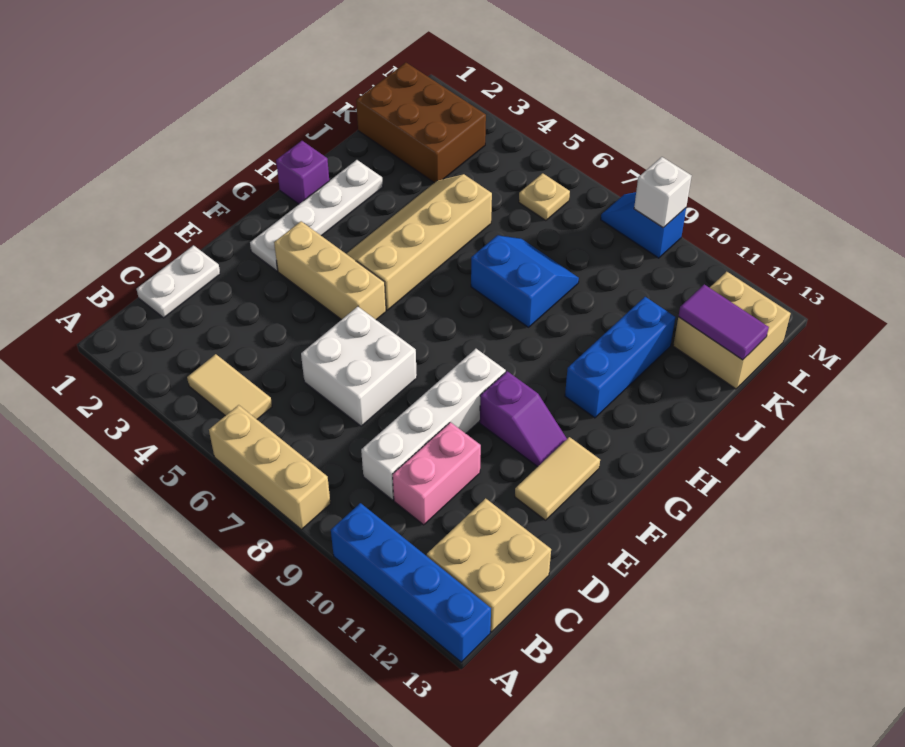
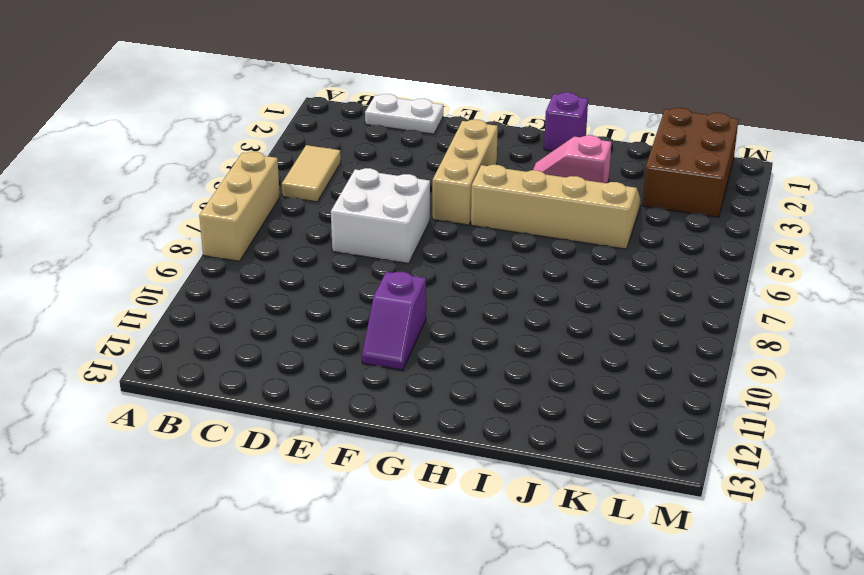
pink slope H3:I3 level 1 top I -> none
none -> blue brick A10:A13 level 1
none -> tan brick B12:C13 level 1
none -> white brick C9:F9 level 1

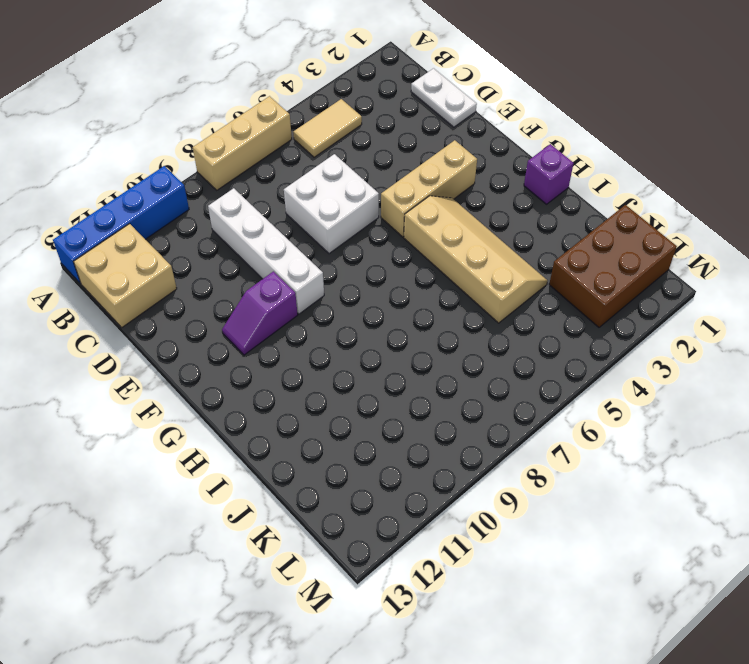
none -> pink brick C10:D10 level 1
none -> tan tile E12:F12 level 1
none -> white plate F2:I2 level 1

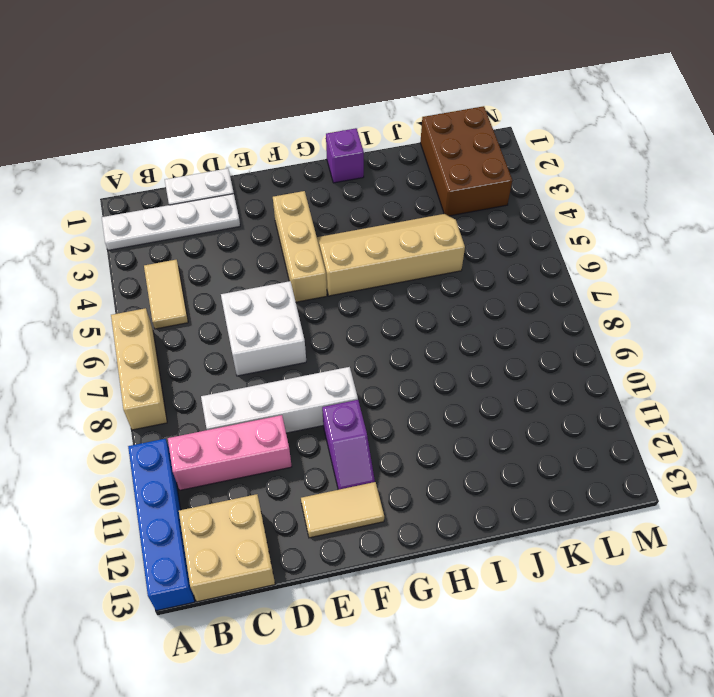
white plate A2:D2 level 1 -> white plate F2:I2 level 1
pink brick B10:D10 level 1 -> pink brick C10:D10 level 1
none -> blue brick H11:J11 level 1
none -> blue slope I7:J8 level 1 top I
none -> tan brick K12:L13 level 1

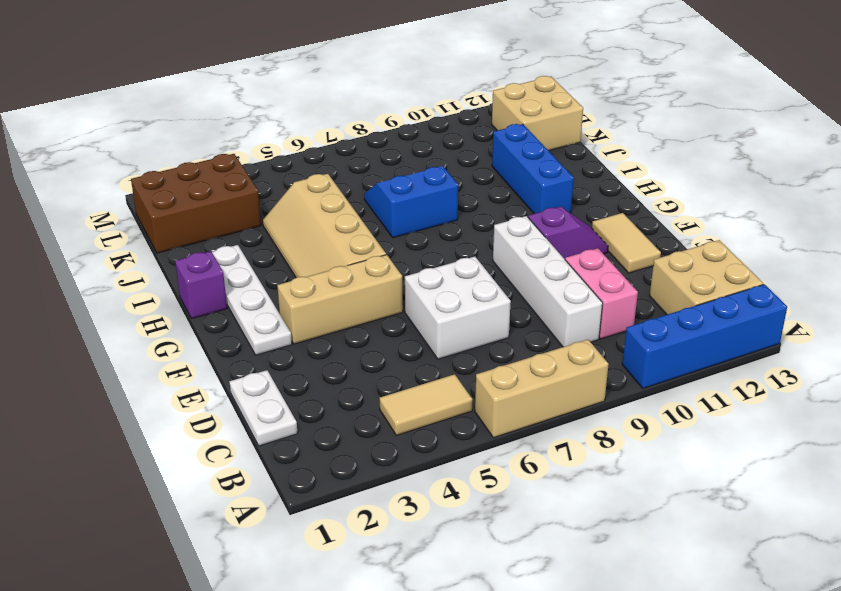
none -> tan plate L6 level 1
none -> blue slope M8:M9 level 1 top 9
none -> purple tile K12:K13 level 2

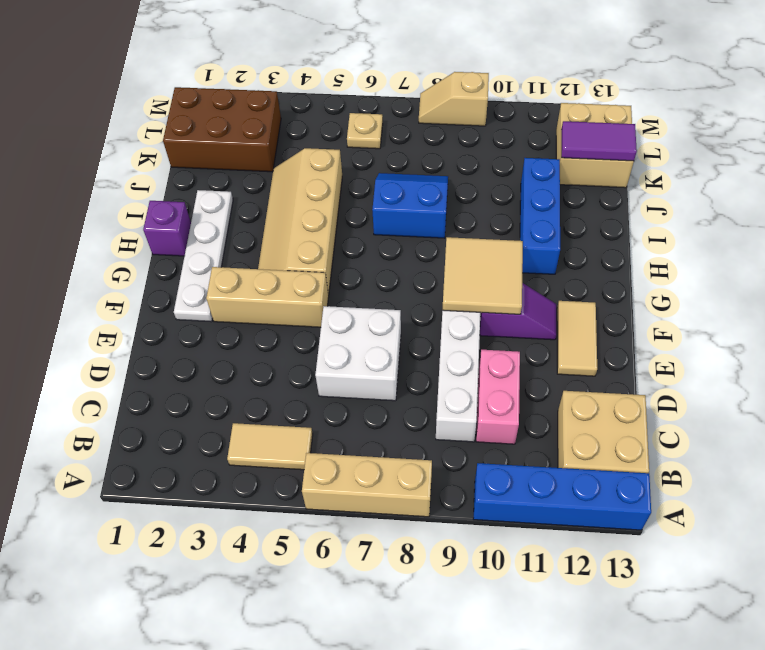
tan tile F9:G10 level 2 -> none
tan slope M8:M9 level 1 top 9 -> blue slope M8:M9 level 1 top 9
none -> white plate C1:D1 level 1
none -> white brick M9 level 2

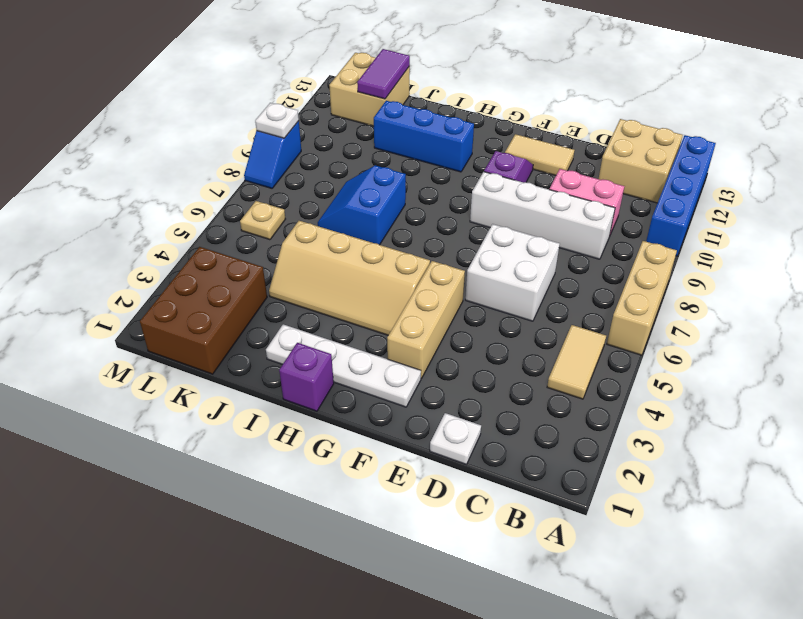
white plate D1 level 1 -> white plate C1:D1 level 1
white plate M9 level 2 -> white brick M9 level 2

